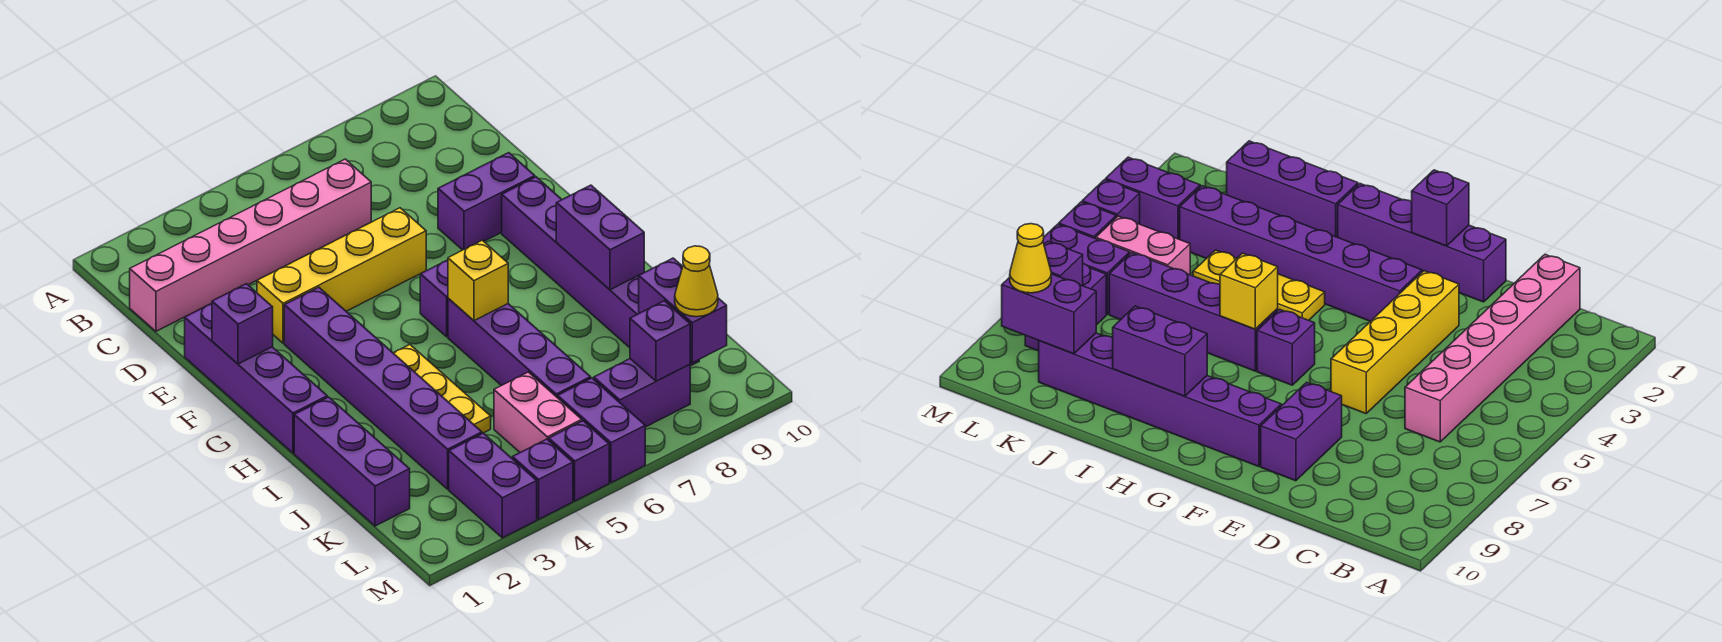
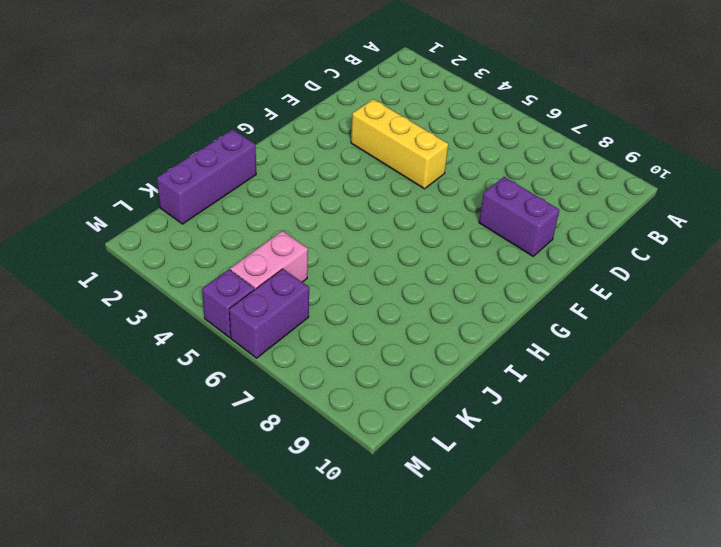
yellow brick E3:E5 level 1 -> yellow brick E3:E6 level 1
none -> pink brick C1:C6 level 1
none -> purple brick E1:H1 level 1
none -> purple brick F3:K3 level 1

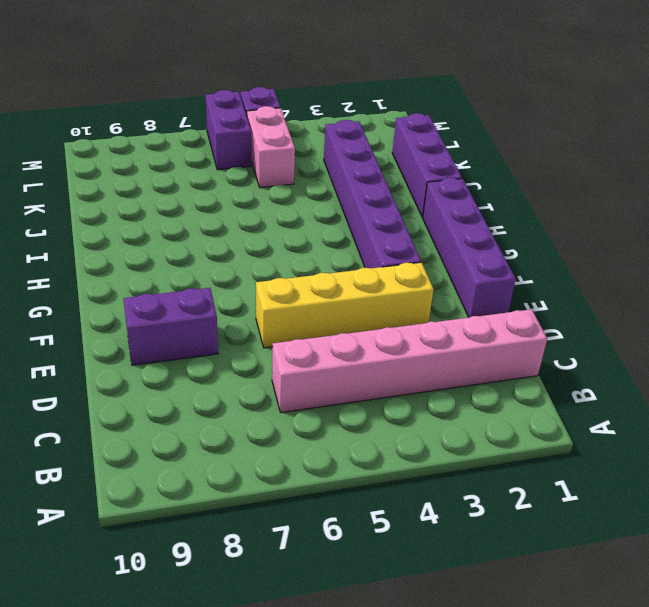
none -> purple brick F9:K9 level 1
none -> purple brick G6 level 1
none -> yellow plate H4:J4 level 1

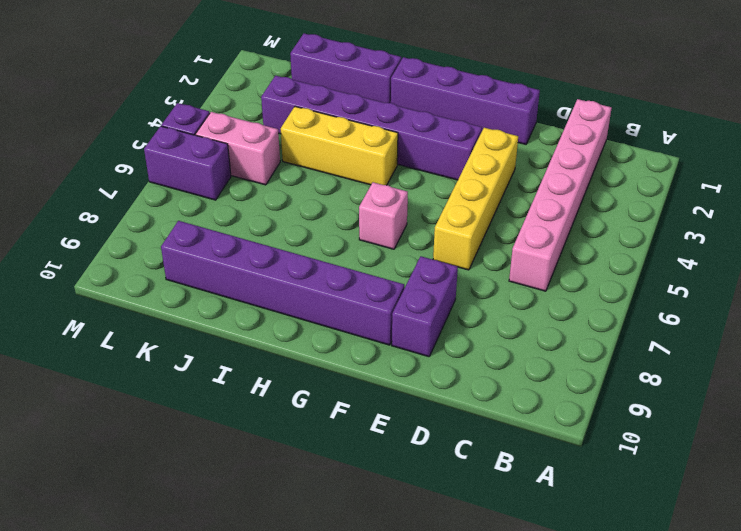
pink brick G6 level 1 -> purple brick G6 level 1
yellow brick H4:J4 level 1 -> yellow plate H4:J4 level 1
none -> purple brick H6:K6 level 1
none -> purple brick L3:M3 level 1
none -> purple brick L7:L8 level 1

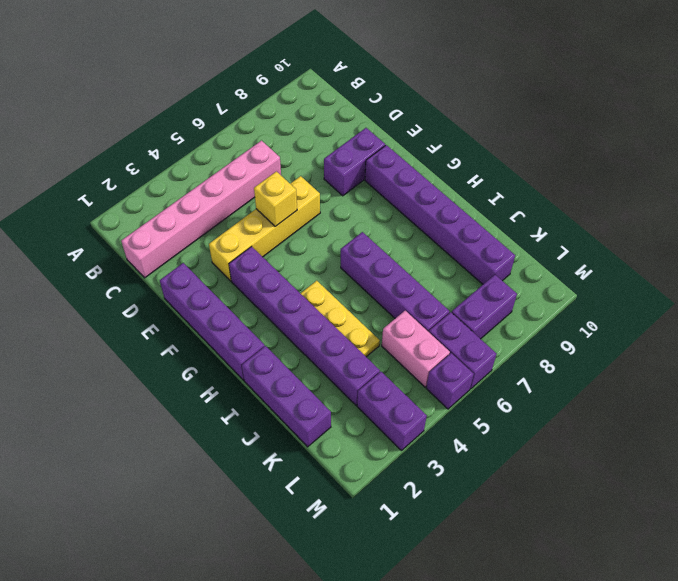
yellow brick E5 level 2 -> yellow brick H6 level 2
none -> purple brick G6 level 1
none -> purple brick M4 level 1
none -> purple brick F1 level 2

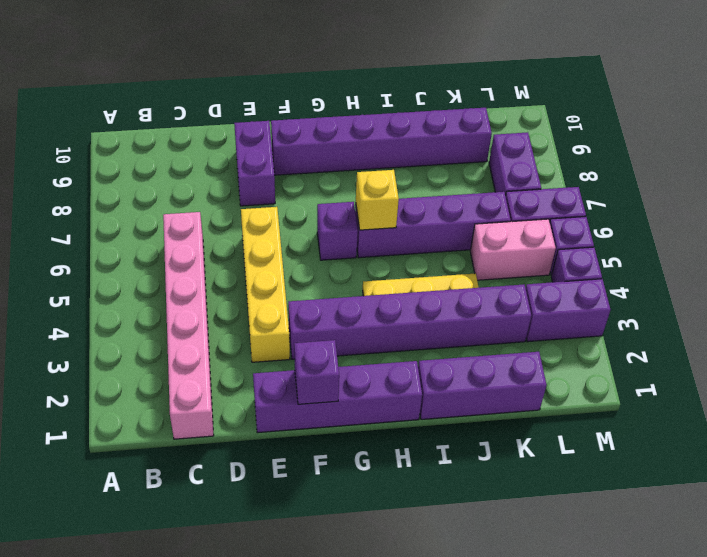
none -> purple brick H9:I9 level 2
none -> purple brick K9:L9 level 2
none -> purple brick L8 level 2

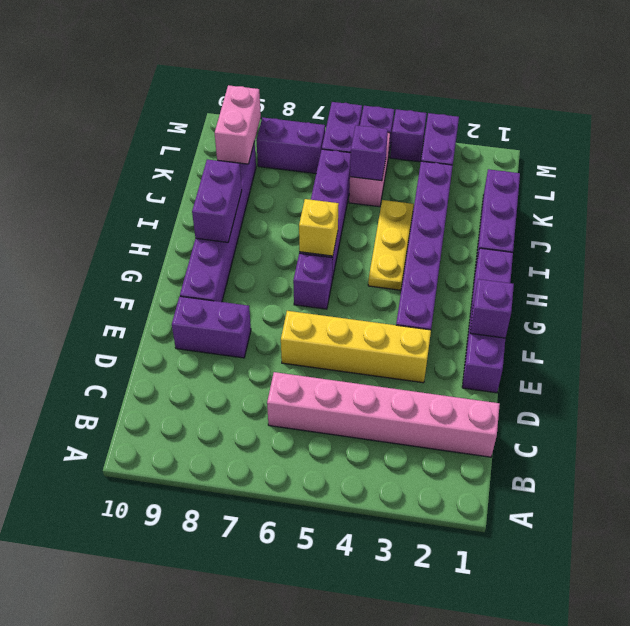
purple brick K5 level 2 -> purple brick L8 level 2
pink brick K9:L9 level 2 -> purple brick K9:L9 level 2
none -> yellow cone L9 level 3

